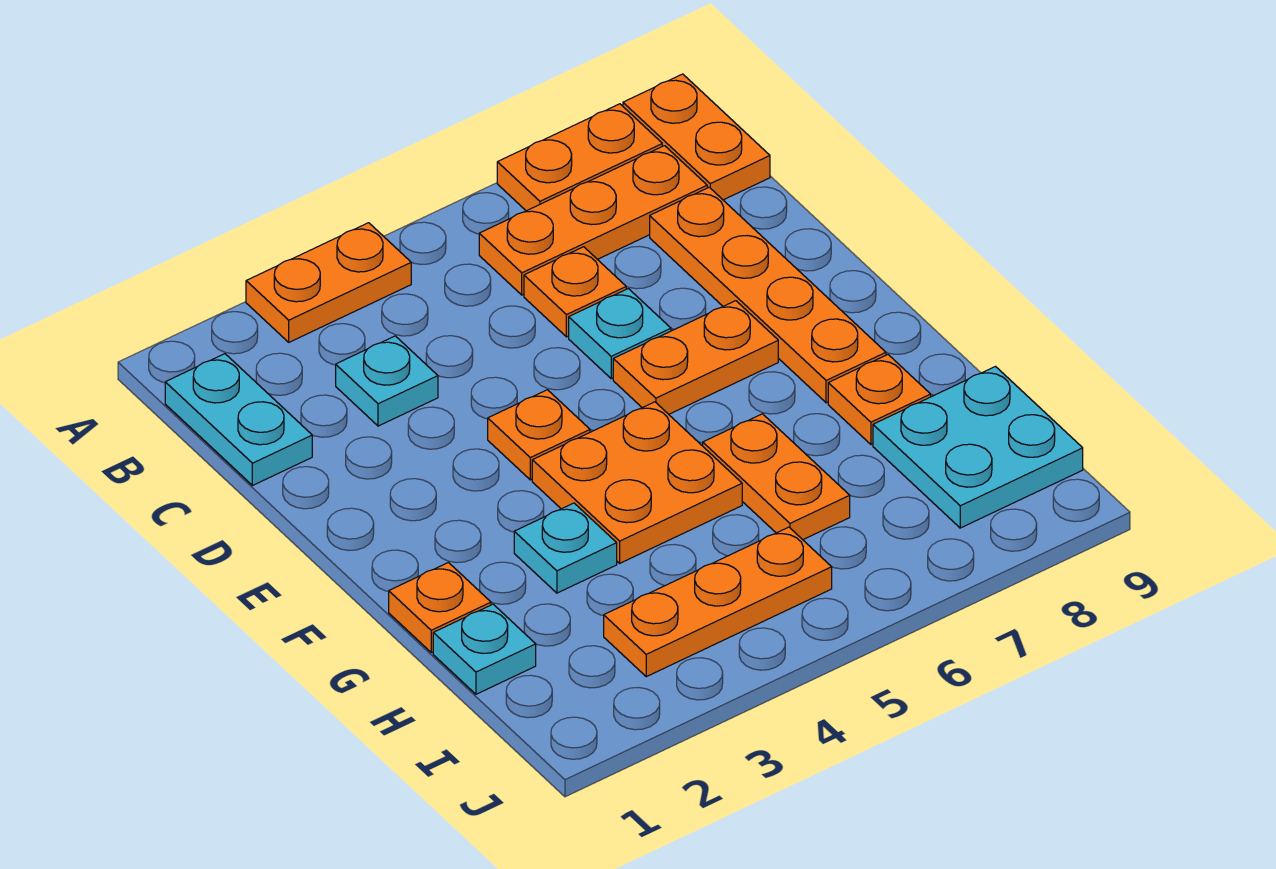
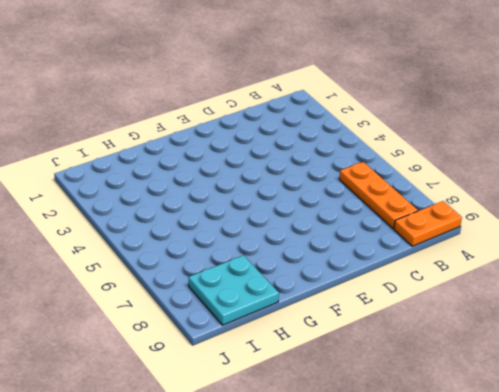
none -> orange plate A3:A4 level 1
none -> orange plate A7:A8 level 1
none -> cyan plate B1:C1 level 1

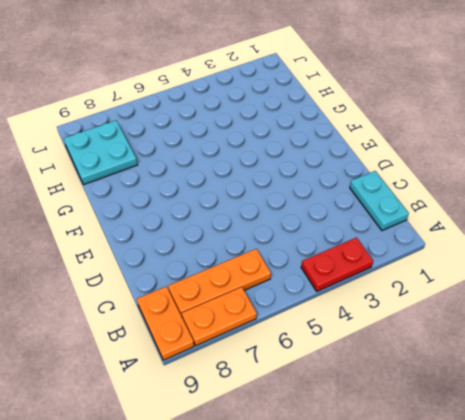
red plate A3:A4 level 1 -> orange plate A3:A4 level 1
none -> cyan plate C3 level 1
none -> orange plate C6 level 1
none -> orange plate C8:F8 level 1

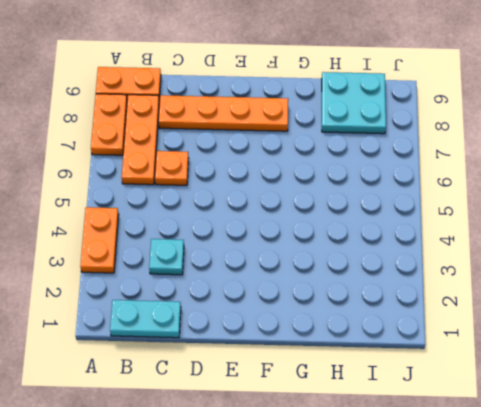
none -> cyan plate D6 level 1
none -> orange plate E4 level 1
none -> orange plate E6:E7 level 1

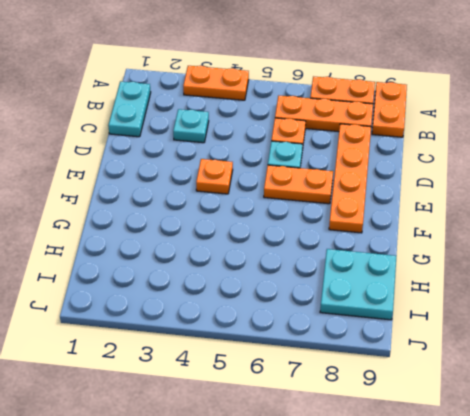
none -> orange plate F4:G5 level 1
none -> orange plate G1 level 1
none -> cyan plate G3 level 1

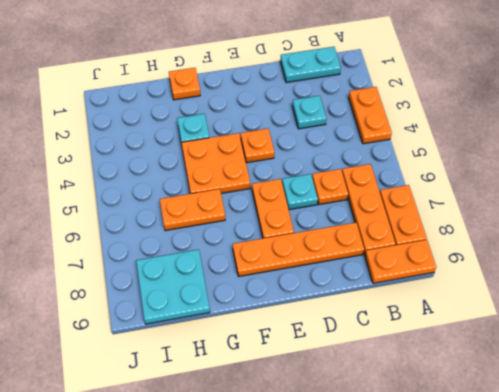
none -> orange plate G8 level 1
none -> cyan plate H1 level 1
none -> orange plate I3:I5 level 1

